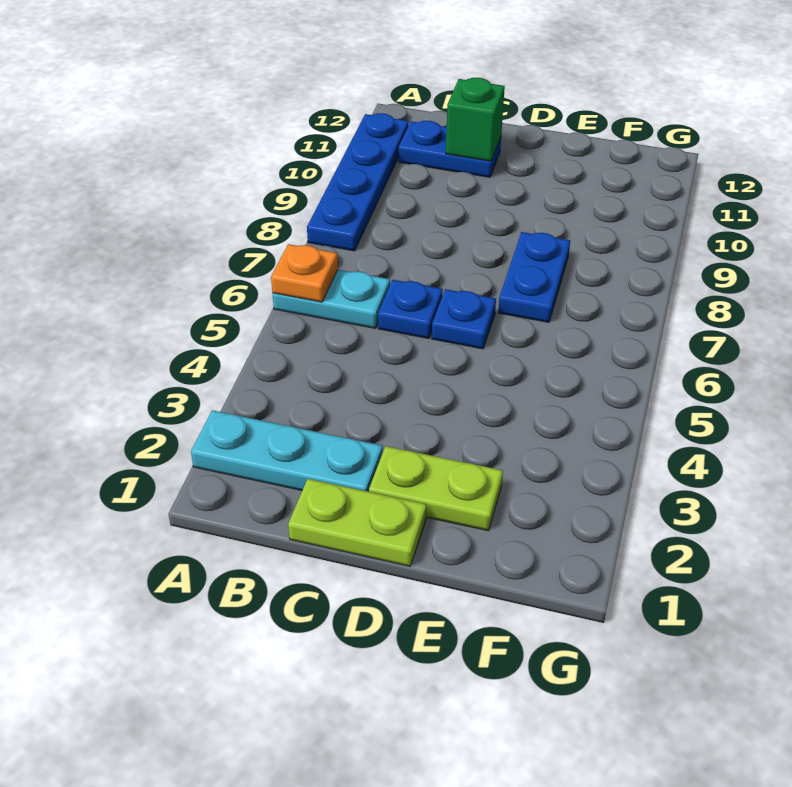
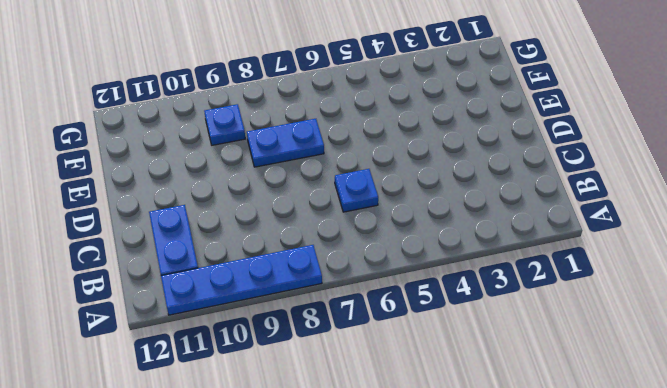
blue plate F9 level 1 -> blue plate D6 level 1
none -> cyan plate A2:C2 level 1
none -> cyan plate A6:B6 level 1

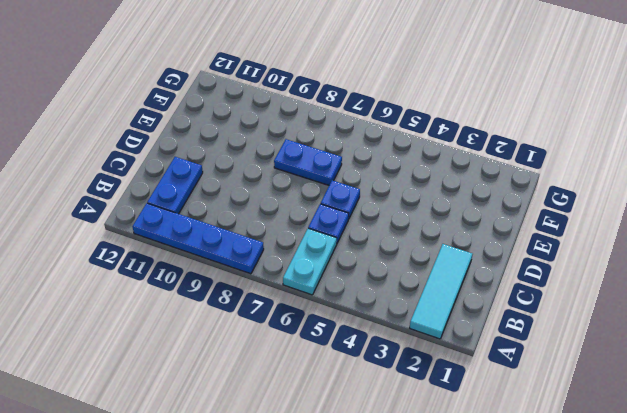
cyan tile A2:C2 level 1 -> cyan plate A2:C2 level 1
none -> lime plate C1:D1 level 1
none -> lime plate D2:E2 level 1

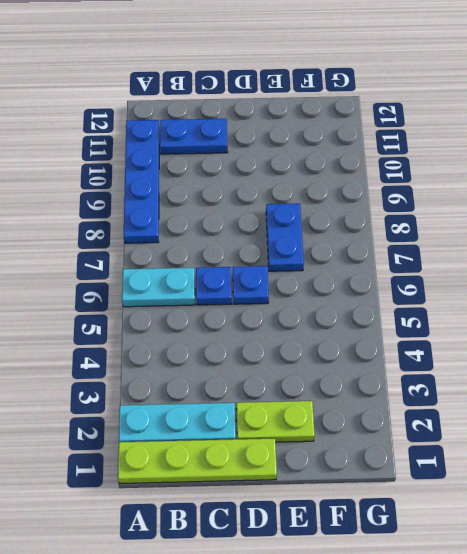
lime plate A1:D1 level 1 -> lime plate C1:D1 level 1
none -> orange plate A6 level 2
none -> green brick C11 level 2

